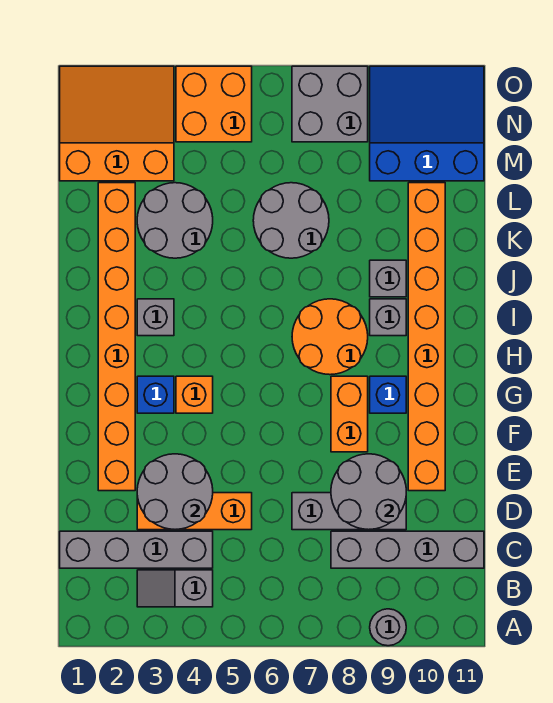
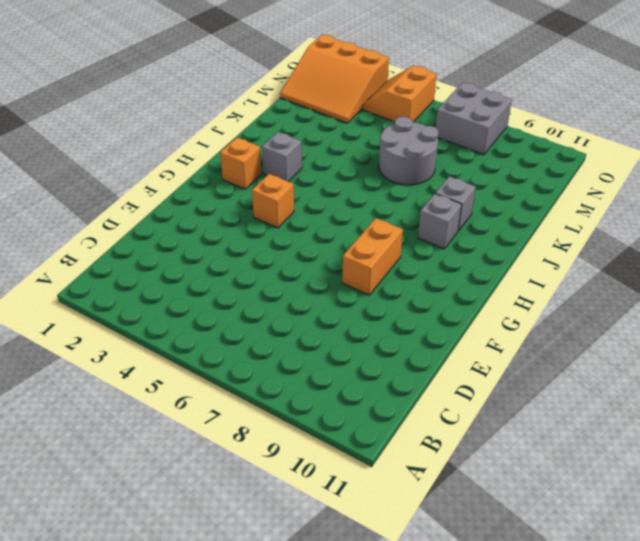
orange brick H2 level 1 -> orange brick E2:L2 level 1
orange slope M1:O3 level 1 top O -> orange slope M1:O3 level 1 top M
orange slope N4:O5 level 1 top 5 -> orange brick N4:O5 level 1
none -> grey round brick A9 level 1
none -> grey slope B3:B4 level 1 top 4
none -> grey brick C1:C4 level 1

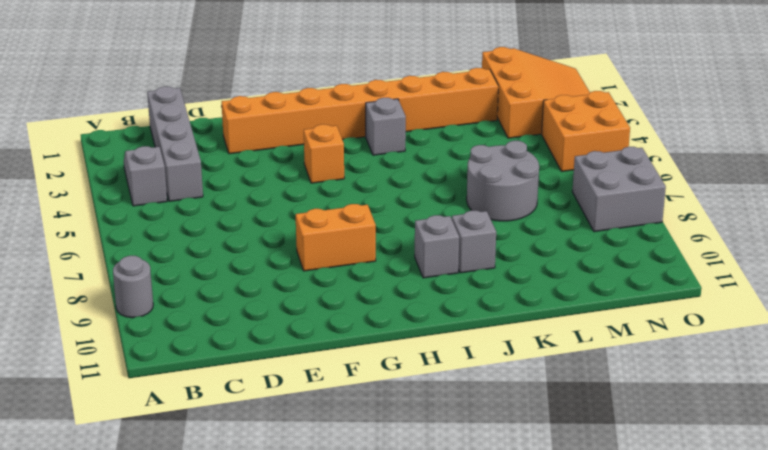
none -> grey brick C8:C11 level 1
none -> orange brick D3:D5 level 1
none -> grey brick D7:D9 level 1

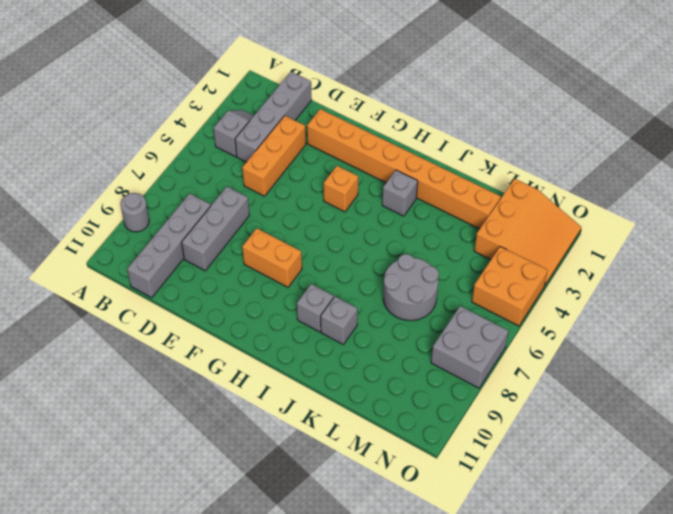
none -> orange brick E10:L10 level 1
none -> blue brick G3 level 1
none -> blue brick G9 level 1

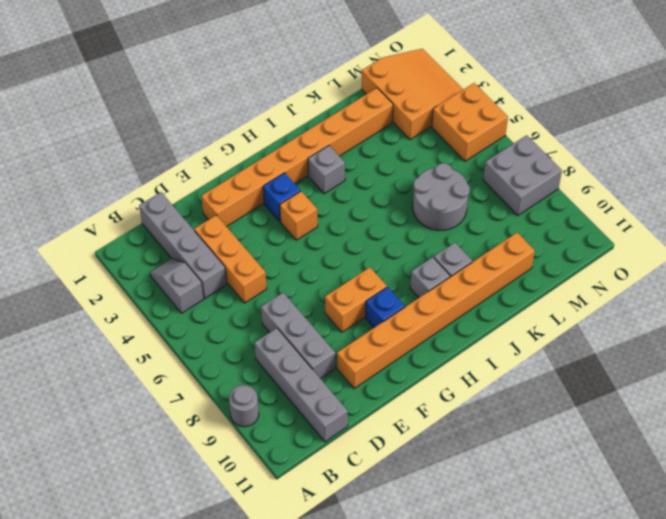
none -> orange round brick H7:I8 level 1
none -> grey round brick K3:L4 level 1
none -> blue slope M9:O11 level 1 top M

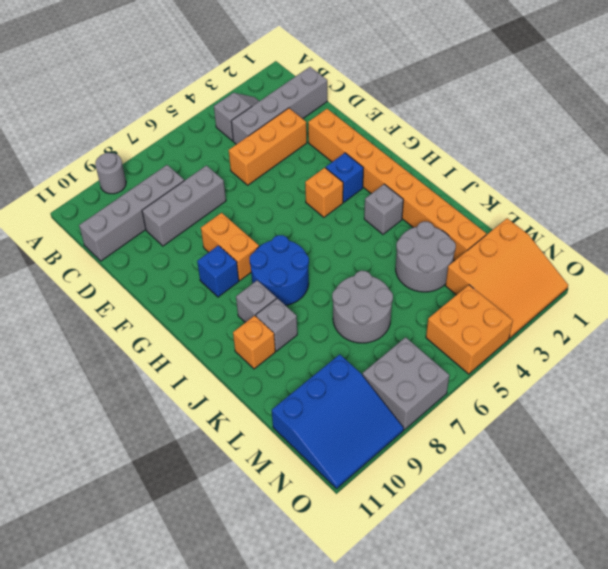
blue round brick H7:I8 level 1 -> orange round brick H7:I8 level 1
orange brick J10 level 1 -> orange brick E10:L10 level 1
none -> grey round brick D3:E4 level 2
none -> grey round brick D8:E9 level 2

